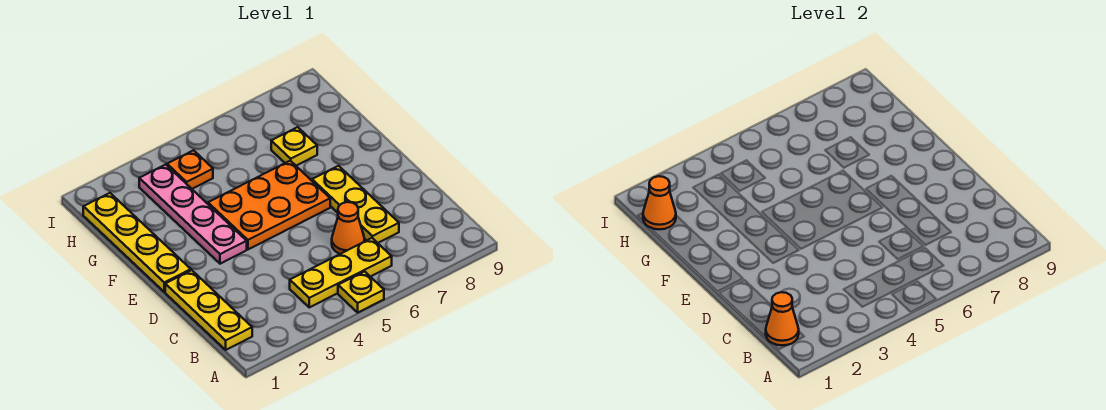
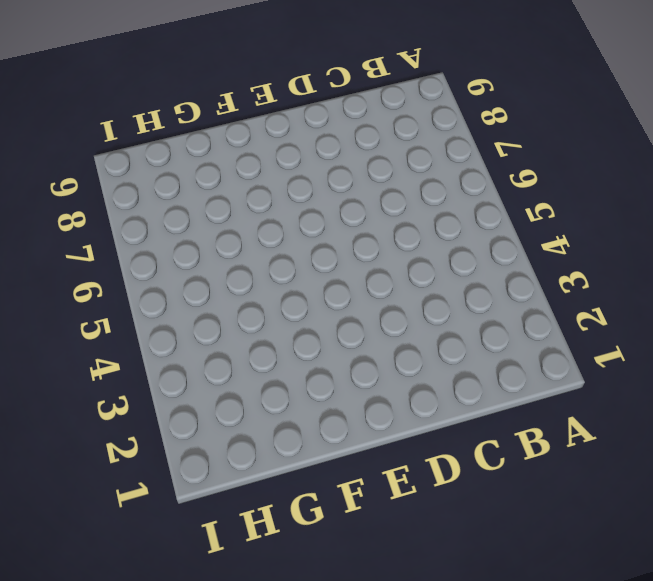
none -> yellow plate A5 level 1
none -> yellow plate B1:D1 level 1
none -> yellow plate B4:B6 level 1

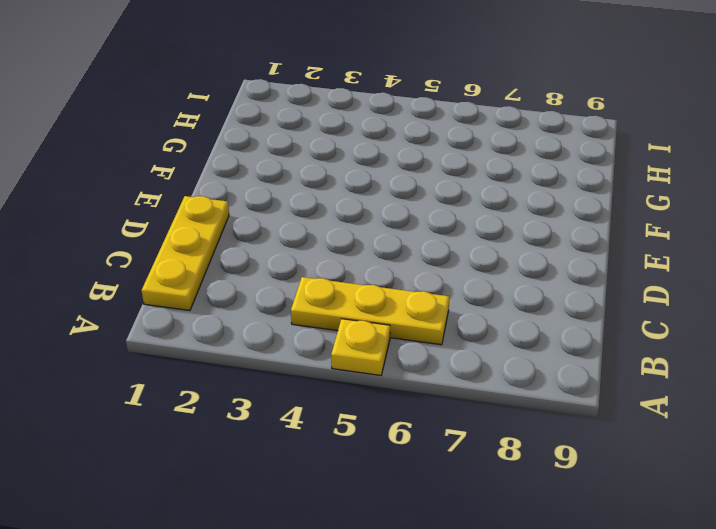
none -> orange cone C6 level 1
none -> yellow plate C7:E7 level 1
none -> yellow plate E1:H1 level 1

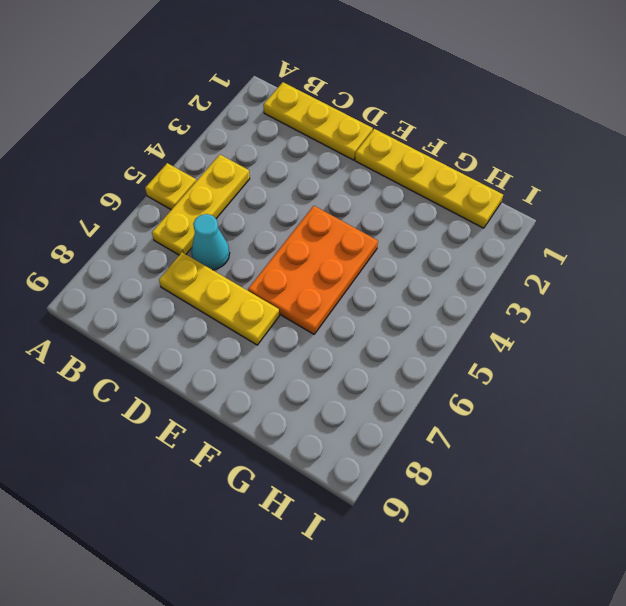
cyan cone C6 level 1 -> orange cone C6 level 1
none -> pink plate E3:H3 level 1
none -> yellow plate G7 level 1
none -> orange plate H4 level 1

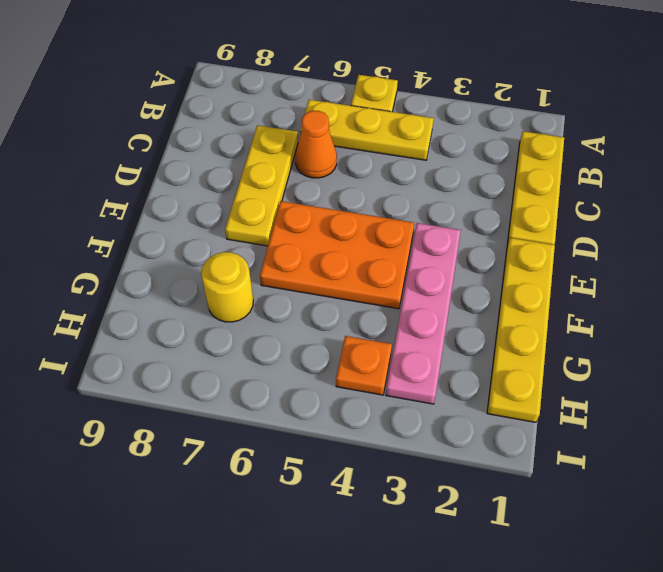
yellow round brick G7 level 1 -> yellow plate G7 level 1
none -> orange cone B1 level 2
none -> orange cone H1 level 2

